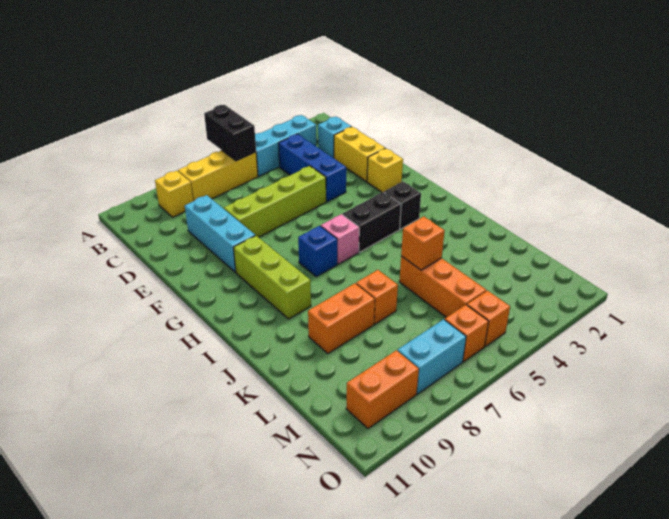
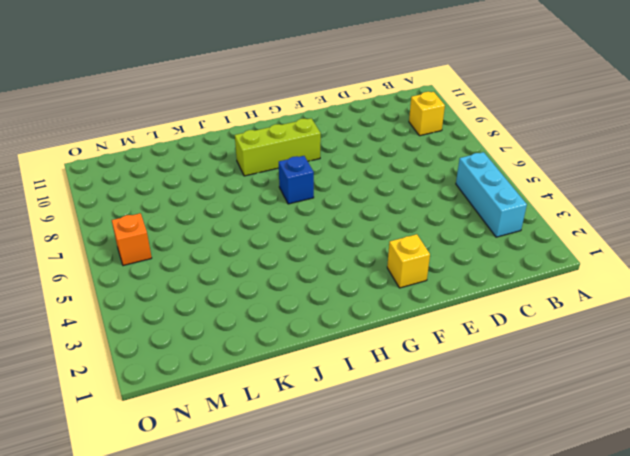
none -> yellow brick B6:B8 level 1
none -> cyan brick C2 level 1
none -> blue brick C4:E4 level 1

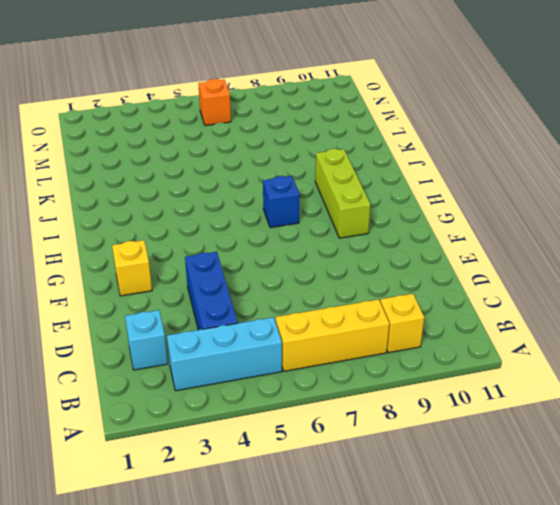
none -> yellow brick D2:E2 level 1
none -> cyan brick D9:F9 level 1
none -> lime brick E5:E8 level 1

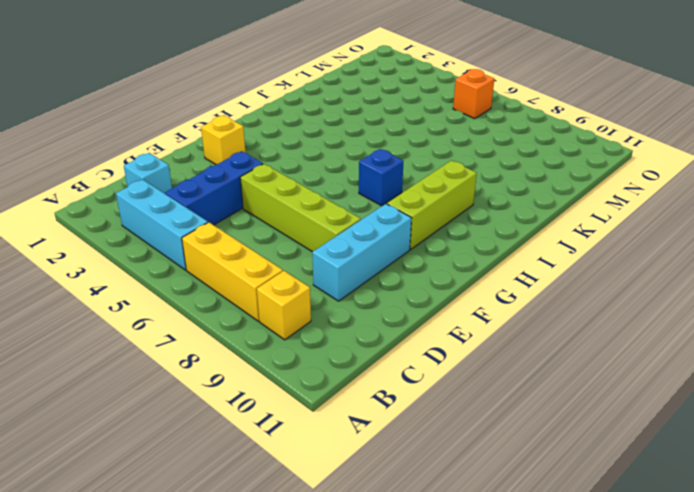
none -> yellow brick D2:E2 level 1
none -> black brick H3 level 1
none -> black brick H4:H5 level 1

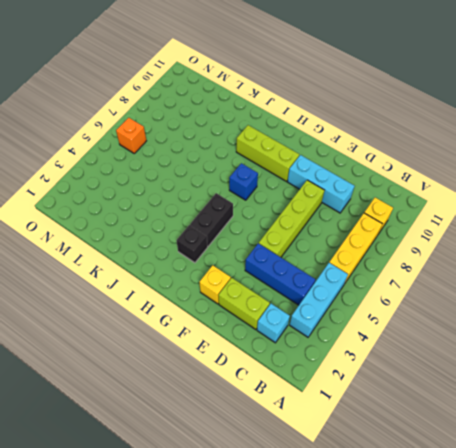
lime brick D2:E2 level 1 -> yellow brick D2:E2 level 1
none -> pink brick H6 level 1
none -> orange brick K5:M5 level 1
none -> orange brick K7 level 1

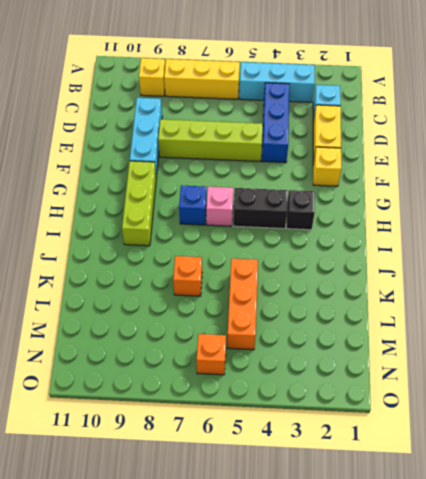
none -> orange brick K8:K9 level 1
none -> orange brick N5 level 1
none -> cyan brick N7:N8 level 1

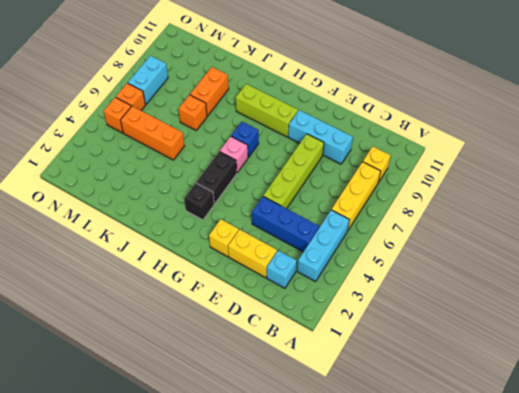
none -> orange brick N9:N10 level 1
none -> black brick A6:B6 level 2
none -> orange brick K5 level 2

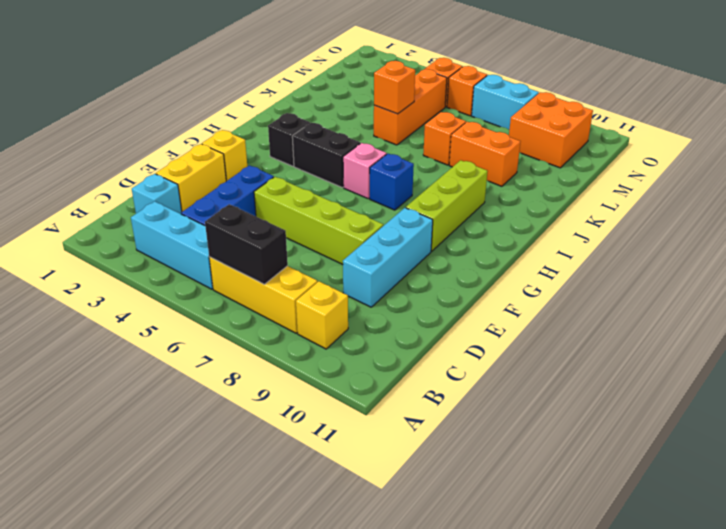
black brick B6:B7 level 2 -> black brick A6:B6 level 2
orange brick M9:N10 level 1 -> orange brick N9:N10 level 1

